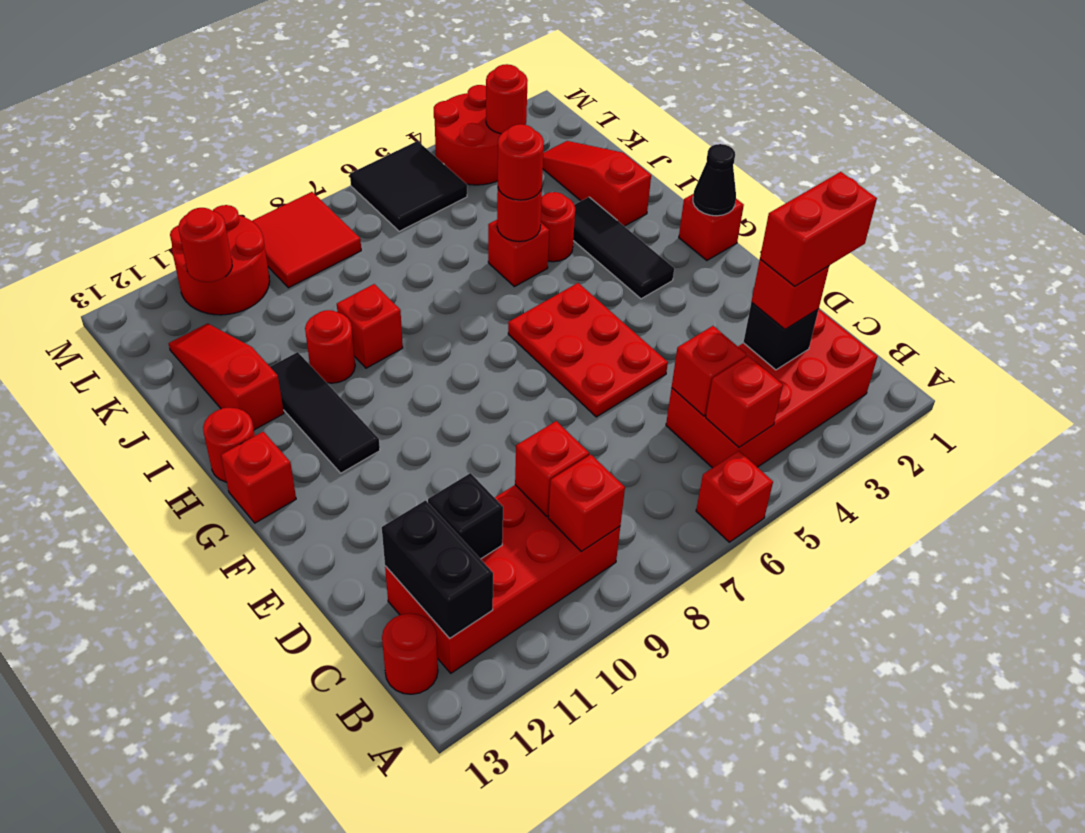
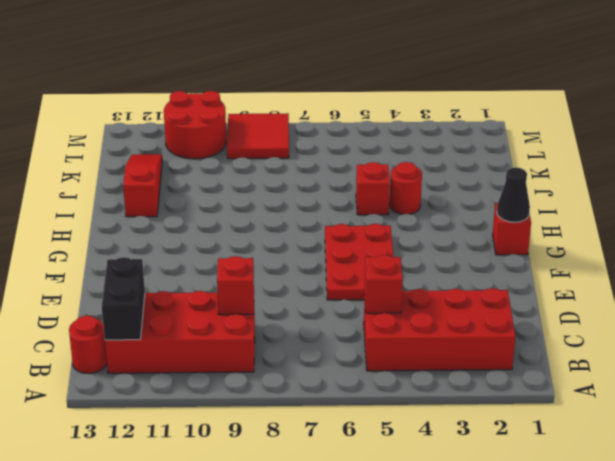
none -> red brick A6 level 1
none -> black tile G3:I3 level 1
none -> black tile G11:I11 level 1
none -> red brick G13 level 1

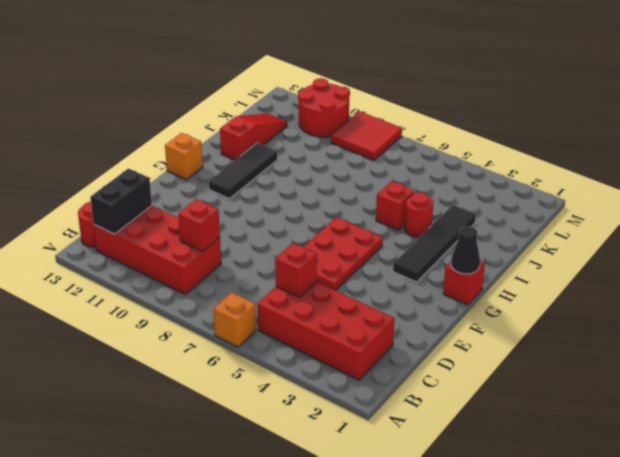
orange brick A6 level 1 -> red brick A6 level 1
black tile G3:J3 level 1 -> black tile G3:I3 level 1
orange brick G13 level 1 -> red brick G13 level 1
none -> red round brick H13 level 1
none -> red slope I2:K2 level 1 top I
none -> red brick I9 level 1
none -> red round brick I10 level 1

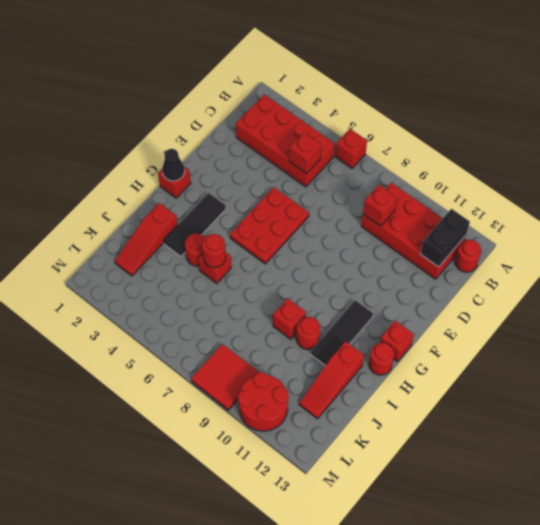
none -> red round brick L3:M4 level 1
none -> black tile L5:M6 level 1
none -> red brick B5 level 2
none -> red brick B9 level 2

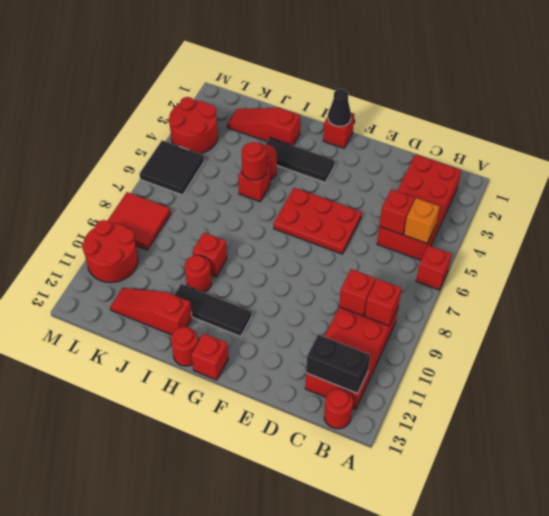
orange brick B5 level 2 -> red brick B5 level 2
none -> black brick C3 level 2
none -> black brick C11 level 2
none -> red round brick L3 level 2
none -> red round brick L11 level 2

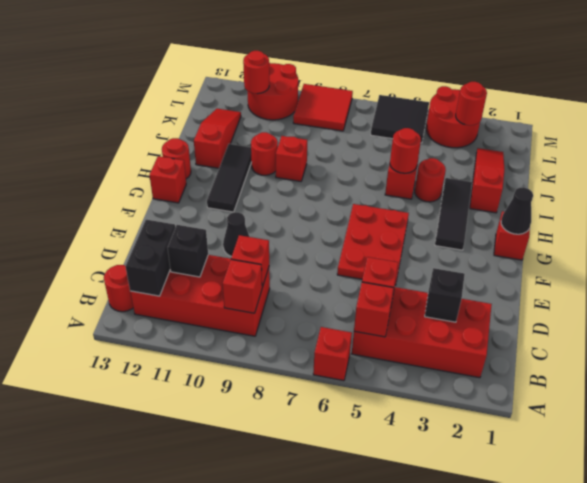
black cone E10 level 1 -> none
none -> red brick C3 level 3
none -> red round brick I5 level 3
none -> red brick C2:C3 level 4

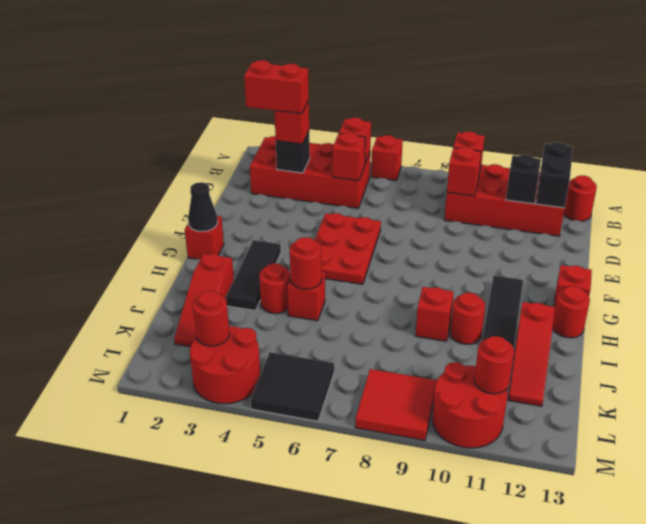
none -> red round brick I5 level 3

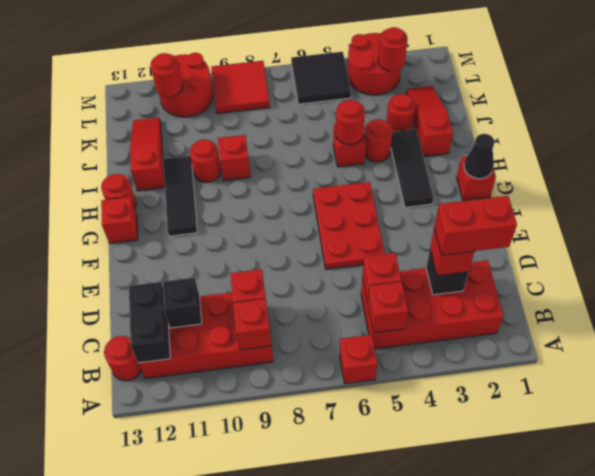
red round brick J3 level 1 -> red round brick I5 level 3

